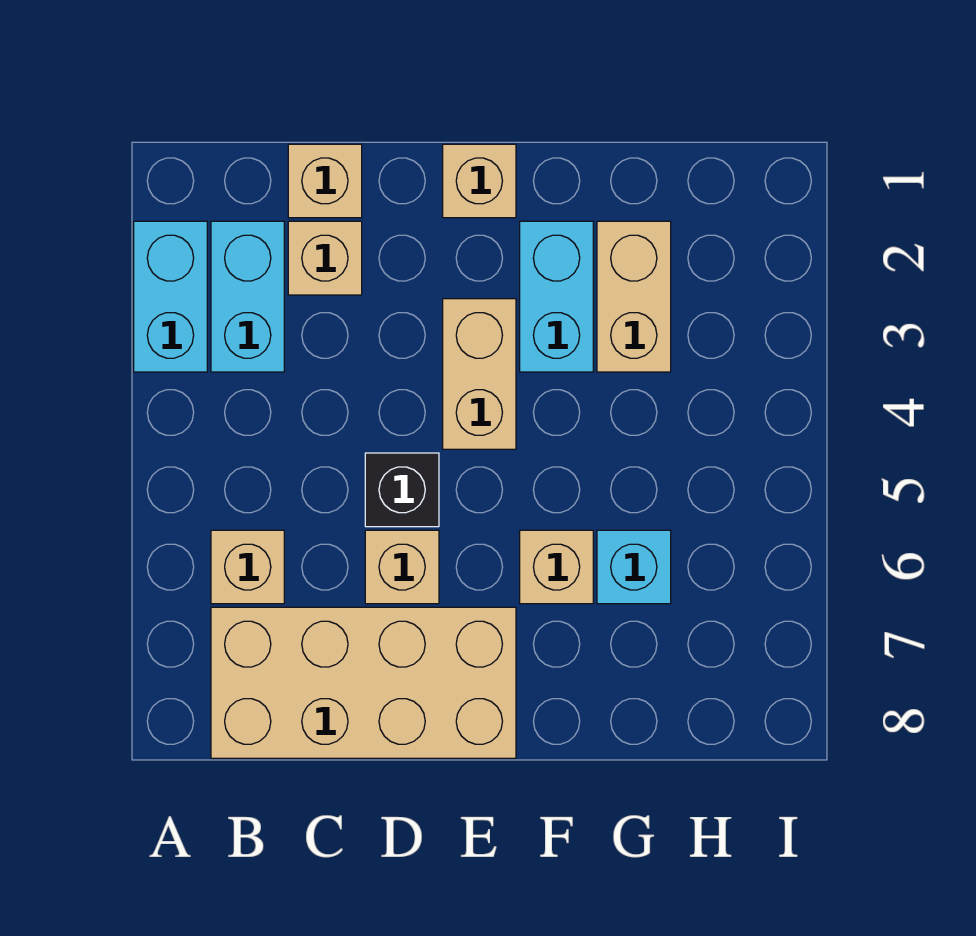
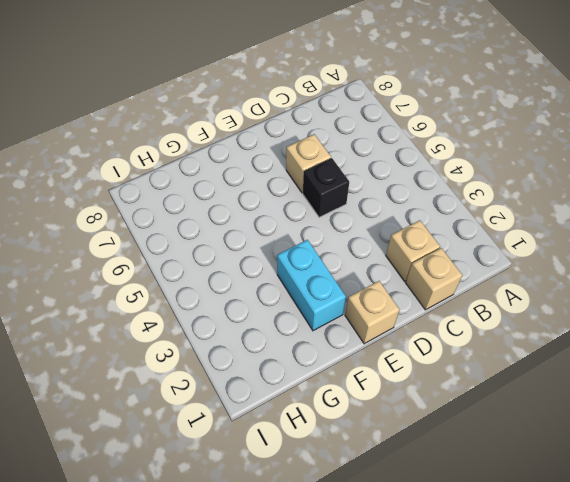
none -> cyan brick A2:A3 level 1
none -> cyan brick B2:B3 level 1
none -> tan brick B6 level 1

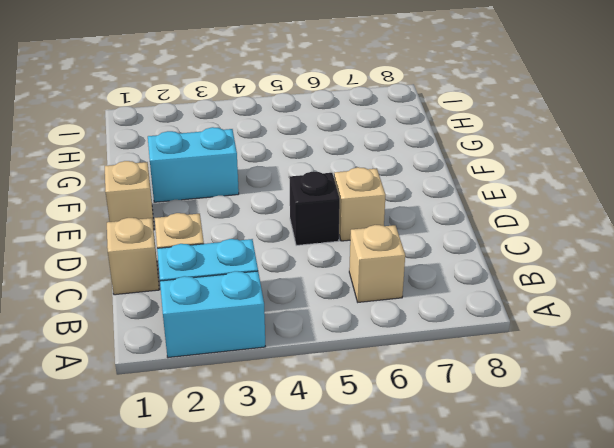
none -> tan brick B7:E8 level 1
none -> tan brick E3:E4 level 1
none -> tan brick F6 level 1

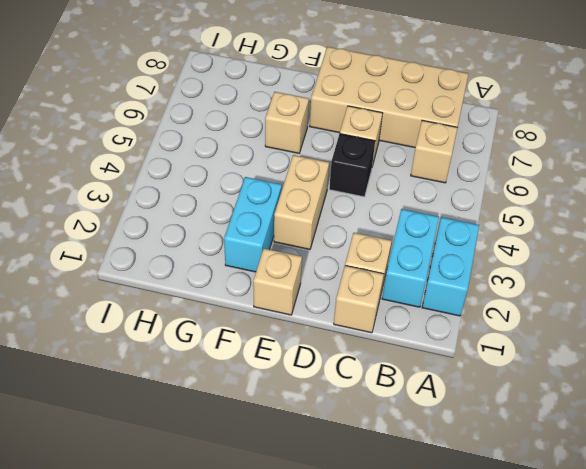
none -> tan brick G2:G3 level 1
none -> cyan brick G6 level 1

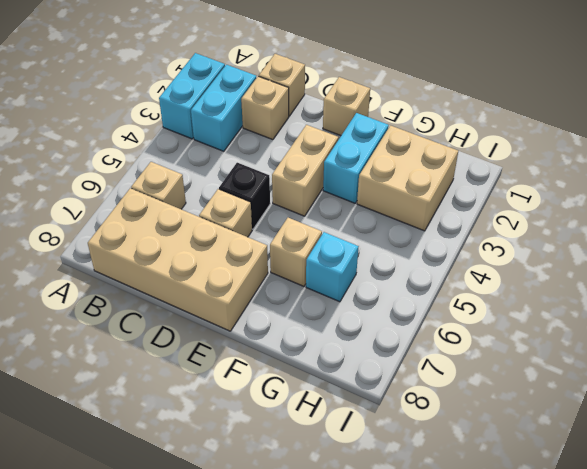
tan brick G2:H3 level 1 -> tan brick G2:G3 level 1

